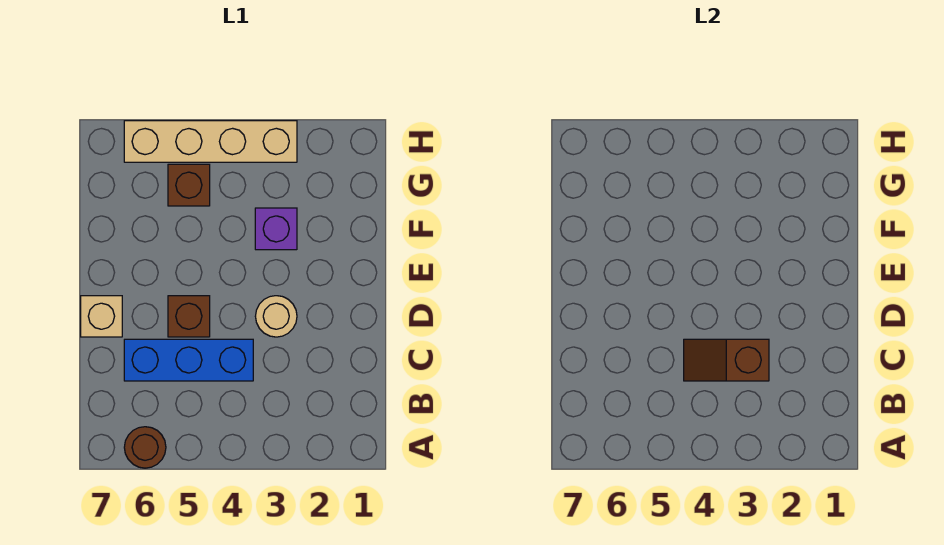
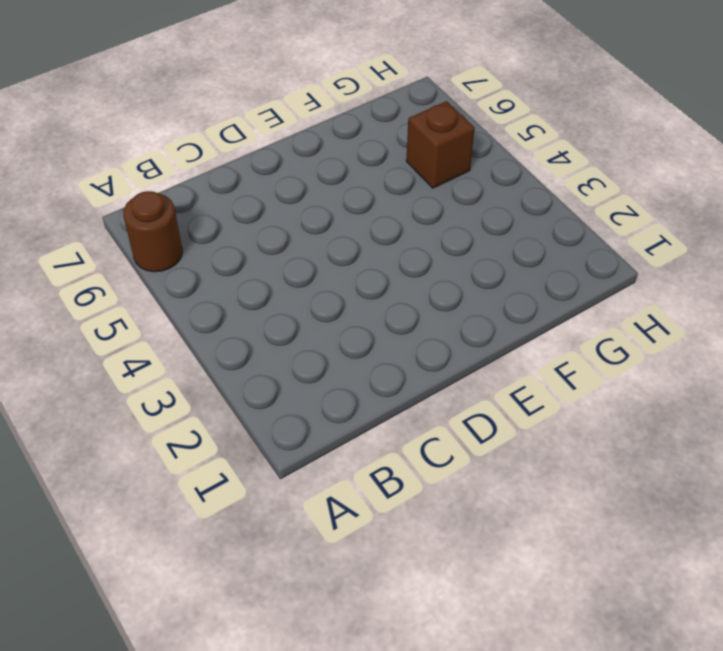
none -> blue brick C4:C6 level 1
none -> tan round brick D3 level 1

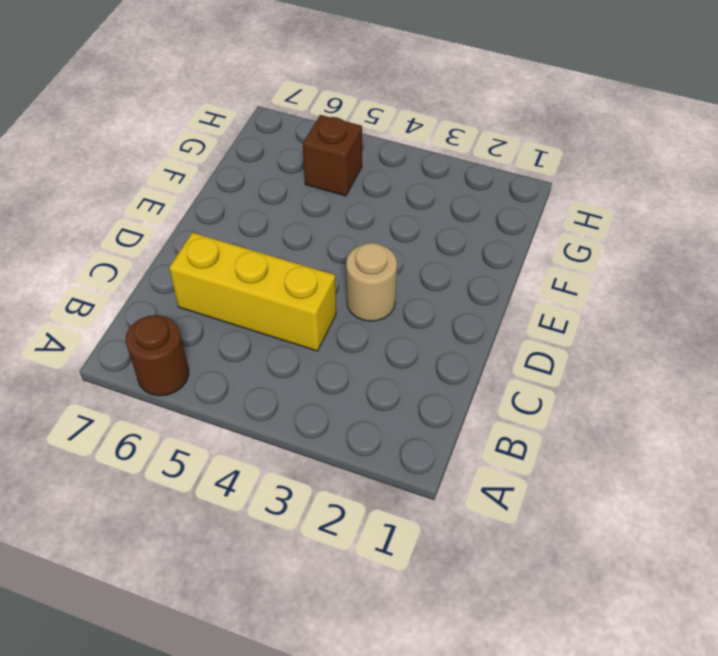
yellow brick C4:C6 level 1 -> blue brick C4:C6 level 1
none -> brown brick D5 level 1
none -> tan brick D7 level 1

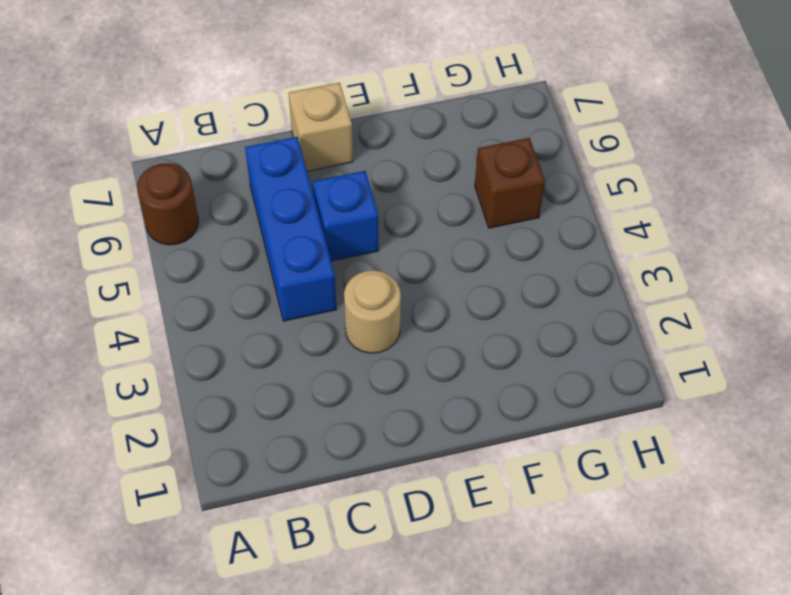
blue brick D5 level 1 -> brown brick D5 level 1
none -> purple brick F3 level 1
none -> tan brick H3:H6 level 1

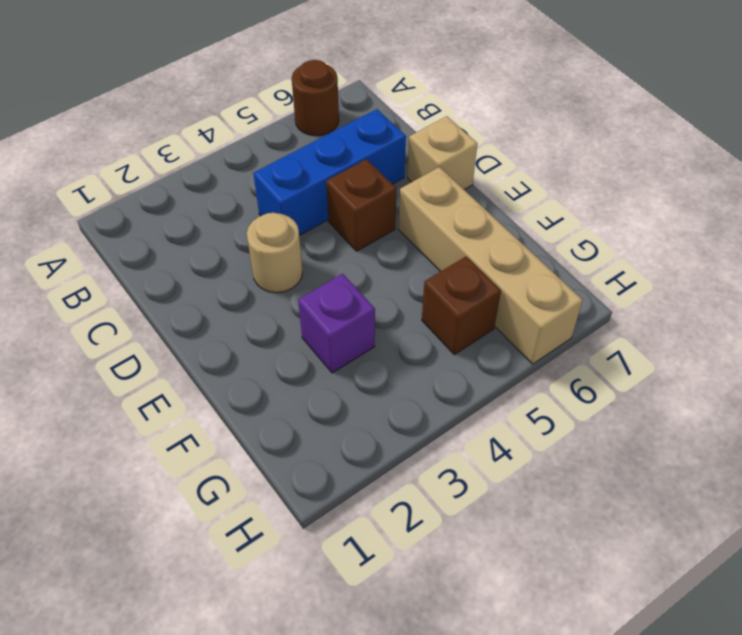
tan brick E6:H6 level 1 -> tan brick H3:H6 level 1
none -> brown slope C3:C4 level 2 top 3

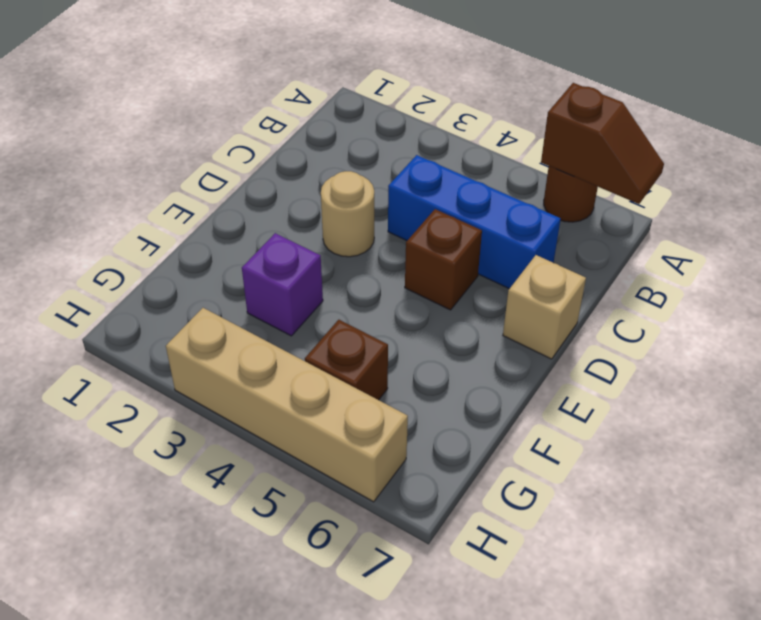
brown slope A6:A7 level 2 top 6 -> brown slope C3:C4 level 2 top 3

